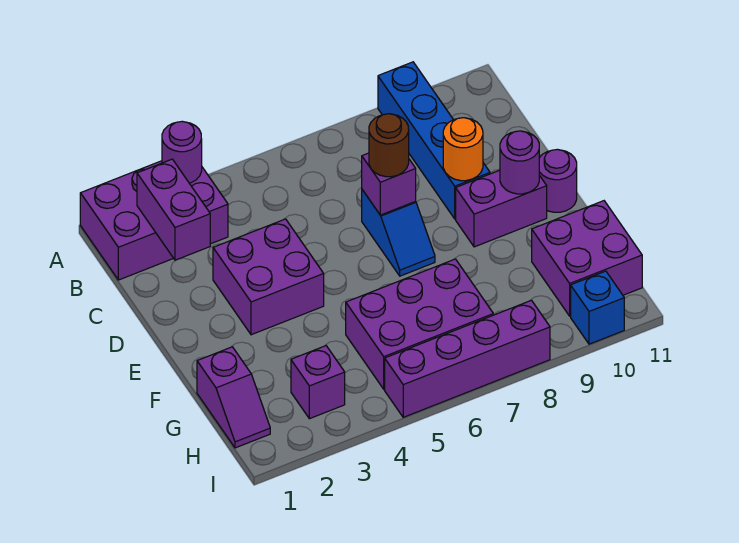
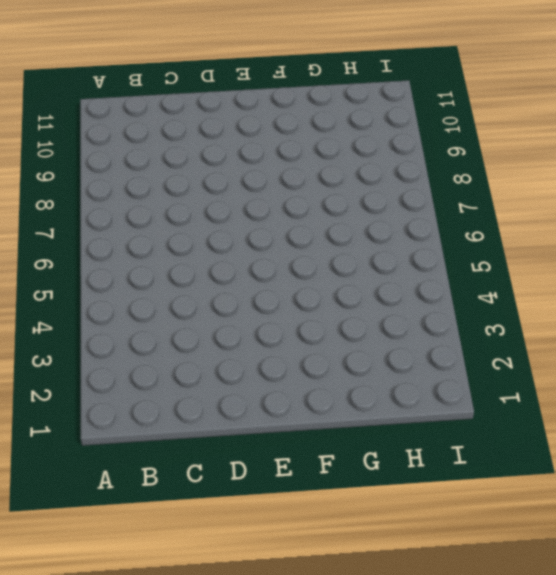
none -> purple brick A1:B3 level 1
none -> blue brick A9:D9 level 1
none -> purple brick D3:E4 level 1

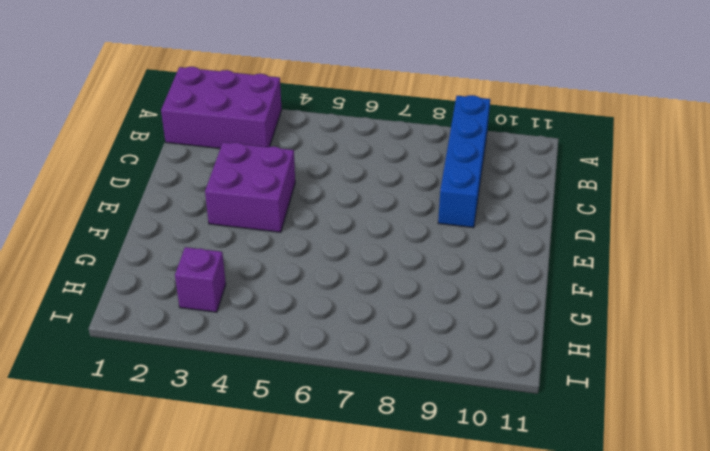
none -> blue slope D7:E7 level 1 top D
none -> purple brick E9:E10 level 1
none -> purple round brick E11 level 1

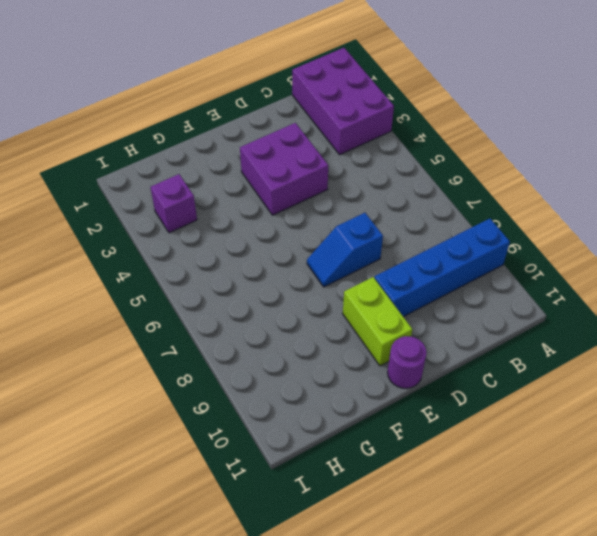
lime brick E9:E10 level 1 -> purple brick E9:E10 level 1
none -> purple slope G1:H1 level 1 top G
none -> purple brick G5:H7 level 1
none -> purple brick G10:H11 level 1

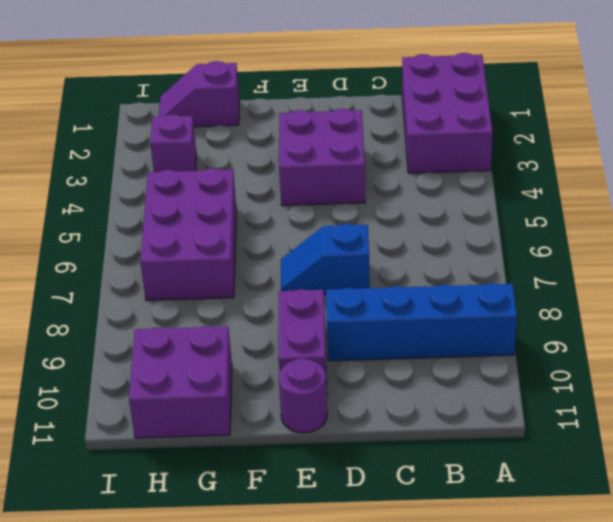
none -> purple brick I5:I8 level 1
none -> blue brick I10 level 1
none -> purple round brick A3 level 2

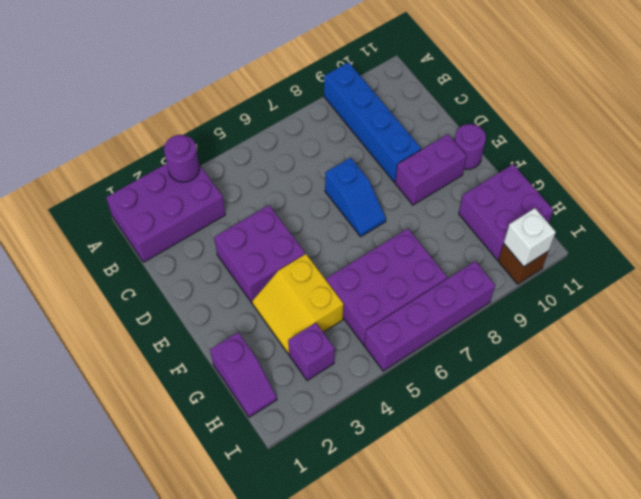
yellow slope F3:G4 level 1 top 4 -> none
brown brick I10 level 1 -> blue brick I10 level 1
white brick I10 level 2 -> none
none -> purple brick B2:C2 level 2
none -> purple brick D7 level 2
none -> orange round brick D9 level 2

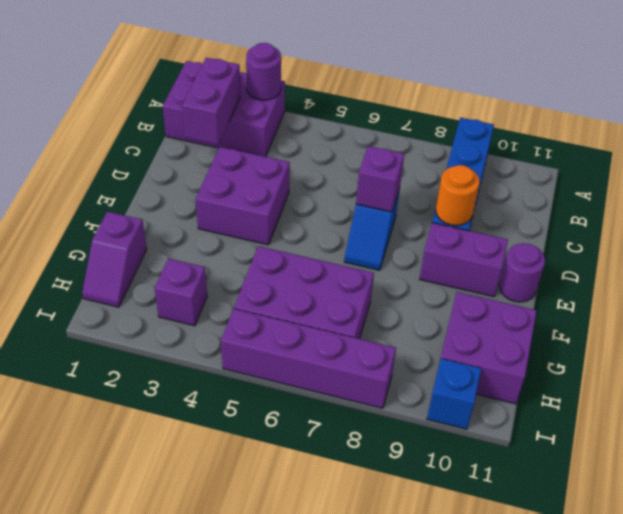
none -> purple round brick E10 level 2
none -> brown round brick D7 level 3

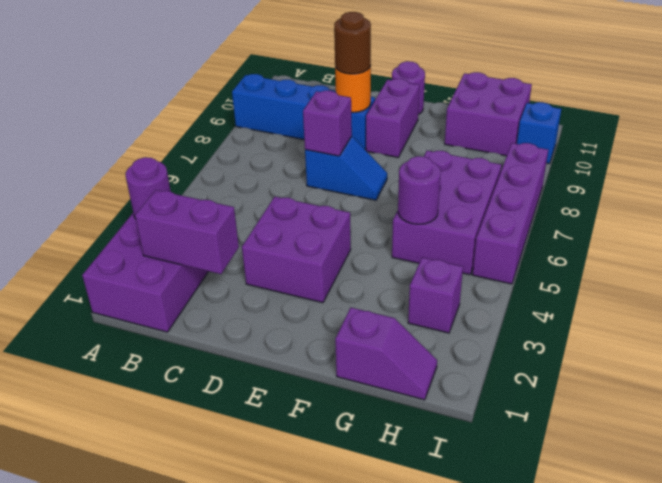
brown round brick D9 level 3 -> brown round brick D7 level 3
purple round brick G5 level 2 -> purple round brick E10 level 2

